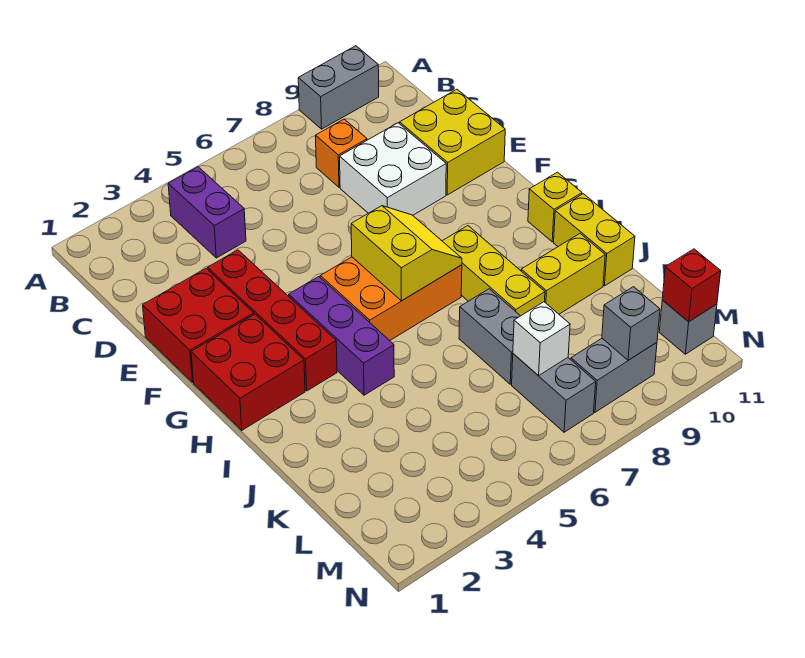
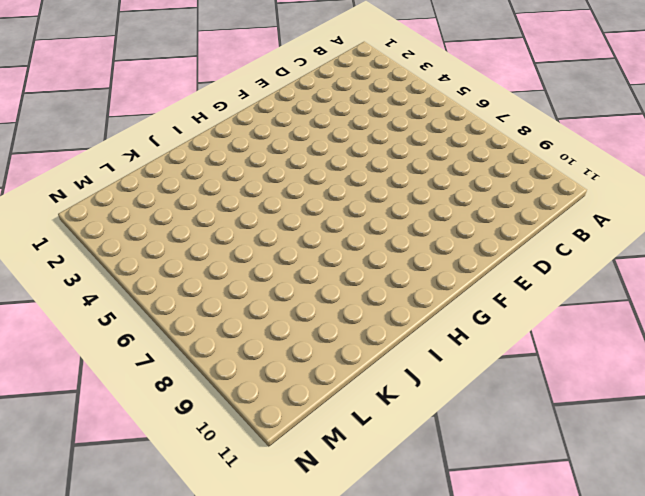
none -> grey brick A9:A10 level 1
none -> purple brick B4:C4 level 1
none -> orange brick C8 level 1

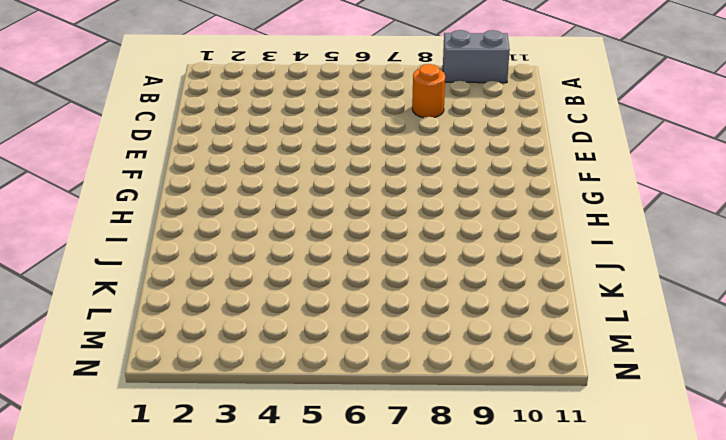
orange round brick C8 level 1 -> orange brick C8 level 1
none -> purple brick B4:C4 level 1
none -> white brick D8:E9 level 1
none -> yellow brick D10:E11 level 1

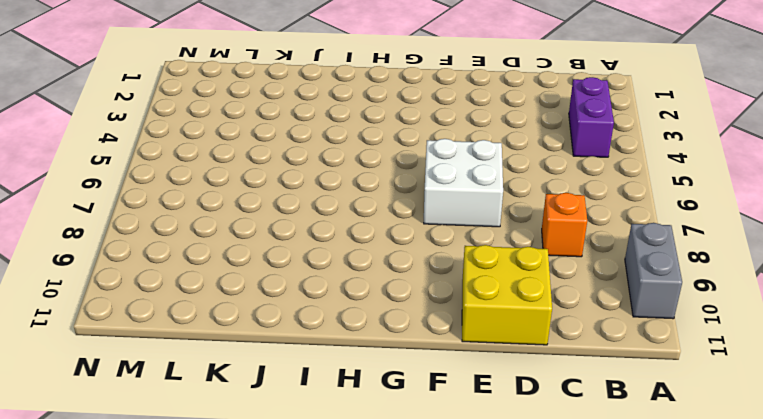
purple brick B3:B4 level 1 -> purple brick B4:C4 level 1
white brick E6:F7 level 1 -> white brick D8:E9 level 1
none -> red brick E1:F2 level 1
none -> red brick E3:H3 level 1
none -> red brick G1:H2 level 1

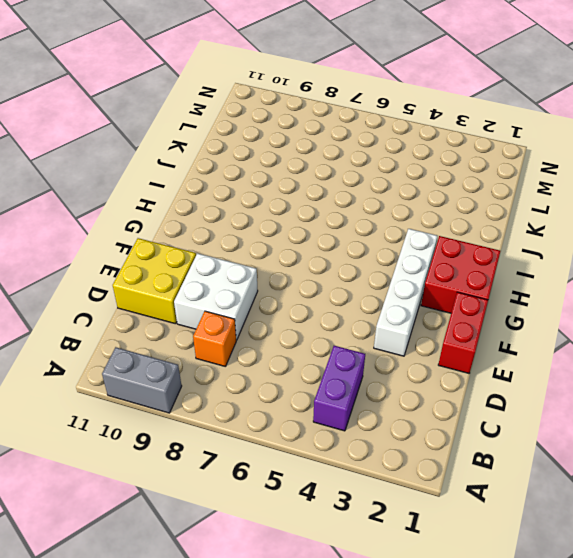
red brick E1:F1 level 1 -> red brick E1:F2 level 1
white brick E3:H3 level 1 -> red brick E3:H3 level 1
none -> purple brick G4:I4 level 1
none -> orange brick G5:H7 level 1
none -> yellow brick H8:J8 level 1

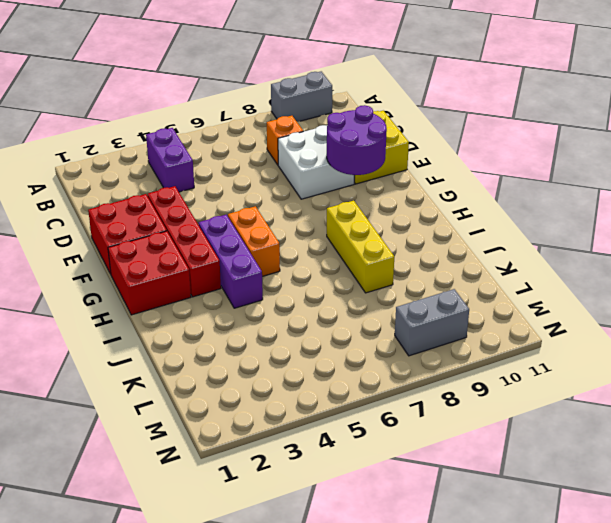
purple round brick E9:F10 level 2 -> none
orange brick G5:H5 level 1 -> orange brick G5:H7 level 1
none -> yellow brick H11 level 1
none -> yellow brick I11:J11 level 1
none -> grey brick J7:K7 level 1

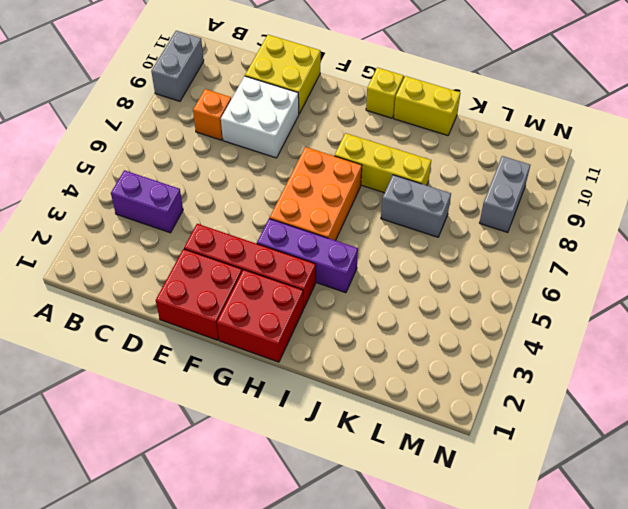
none -> yellow brick J9:J10 level 1
none -> grey brick L7:M7 level 1
none -> grey brick M11 level 1

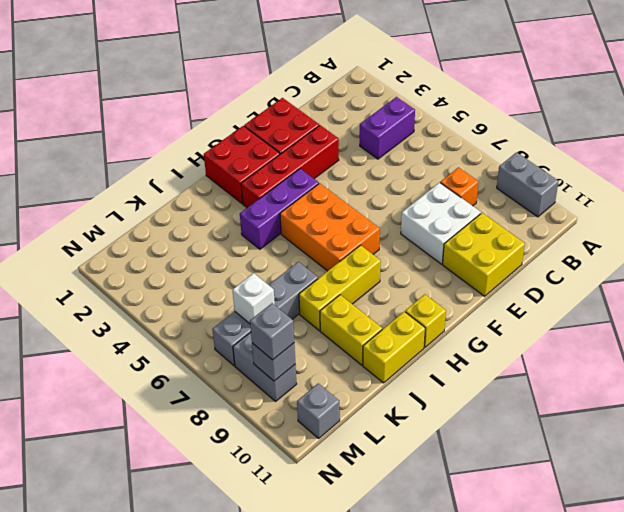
grey brick M9 level 3 -> none
none -> yellow slope G6:H7 level 2 top 6
none -> red brick M11 level 2

